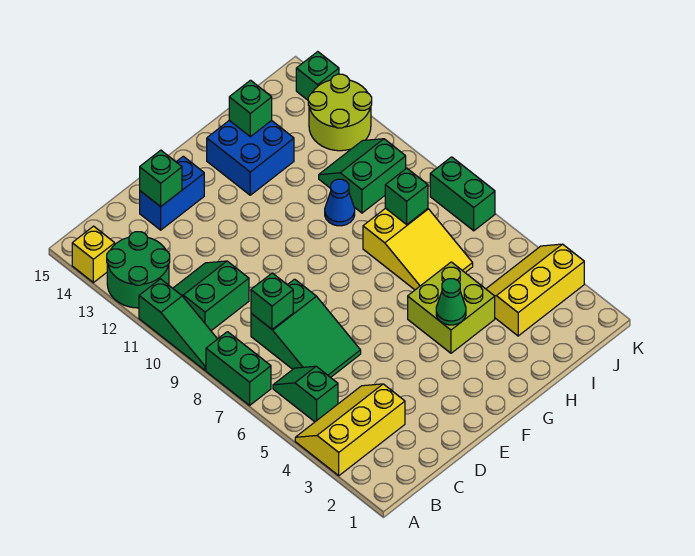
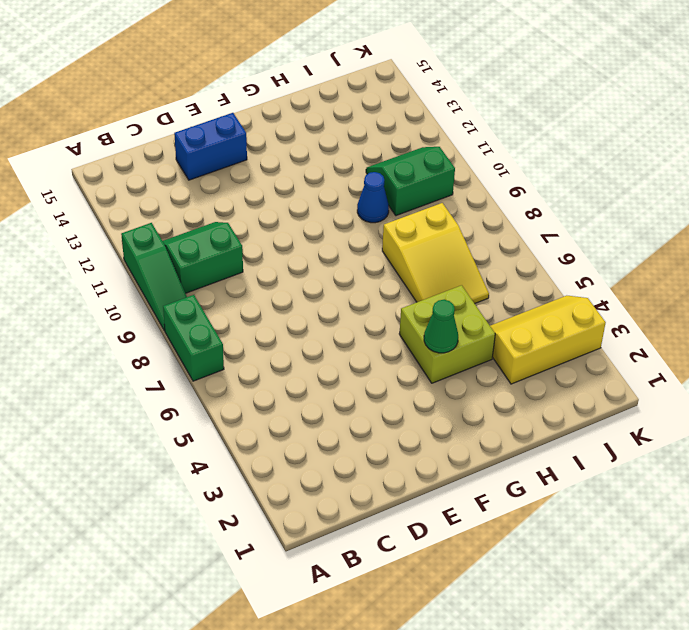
none -> yellow slope A3:C4 level 1 top 3
none -> green round brick A12:B13 level 1
none -> yellow brick A14 level 1

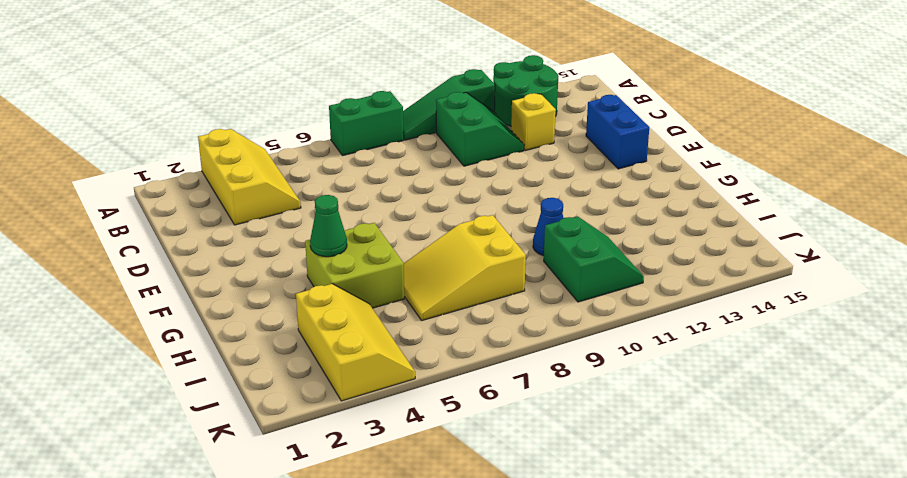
yellow brick C12 level 1 -> yellow brick A14 level 1
none -> green slope B5:B6 level 1 top 5
none -> green slope C6:D8 level 1 top 8
none -> blue brick G13:H14 level 1

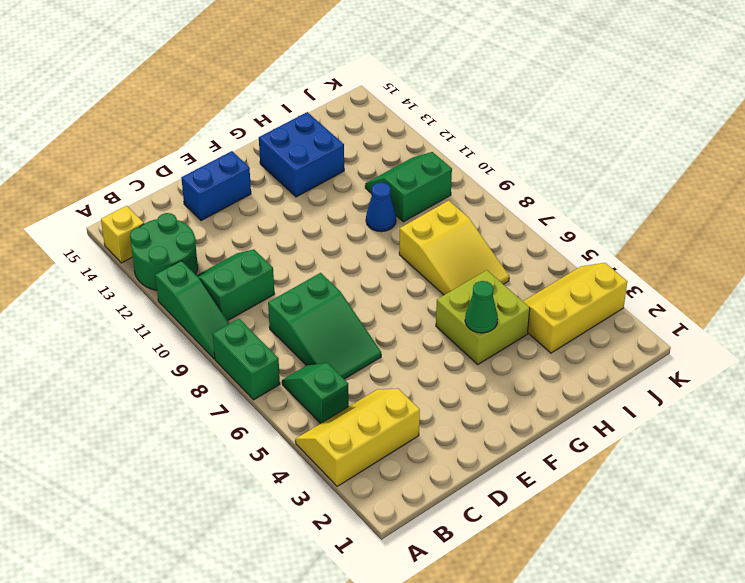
none -> lime round brick J12:K13 level 1
none -> green brick K7:K8 level 1
none -> green brick K14 level 1

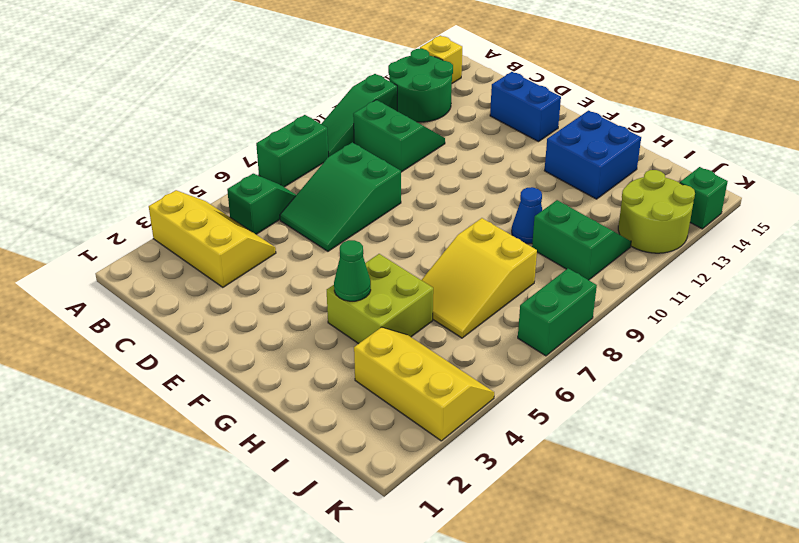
none -> green brick C8 level 2
none -> green brick D14 level 2
none -> green brick H14 level 2

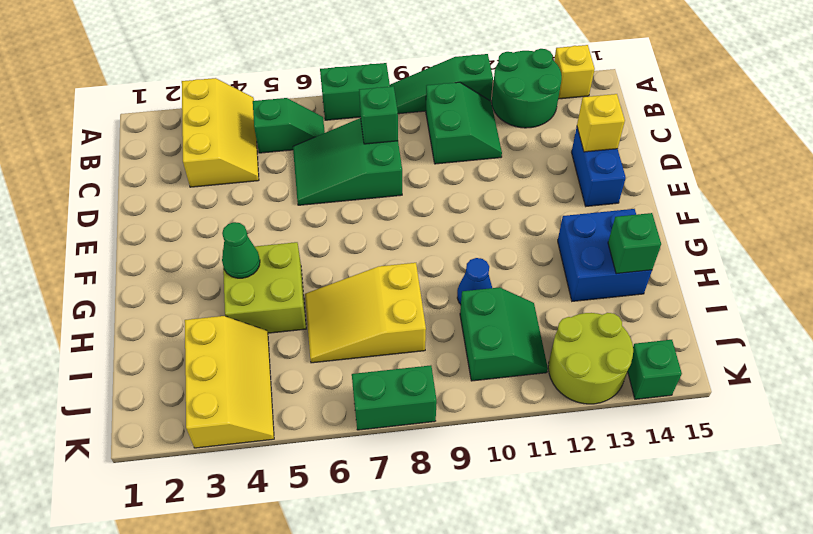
yellow brick D14 level 2 -> green brick D14 level 2
none -> green brick I8 level 2

